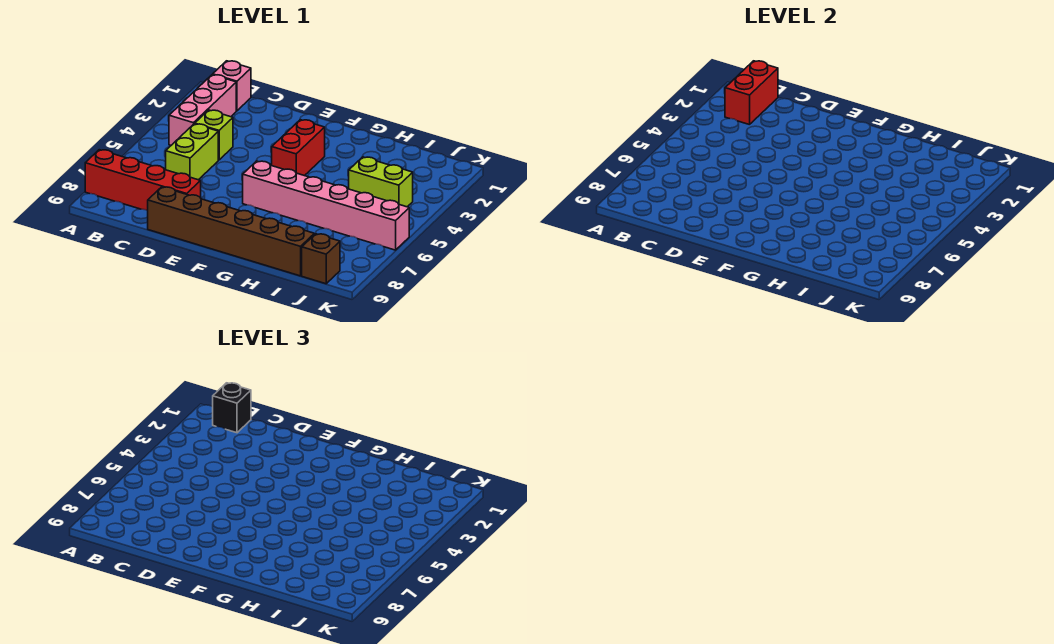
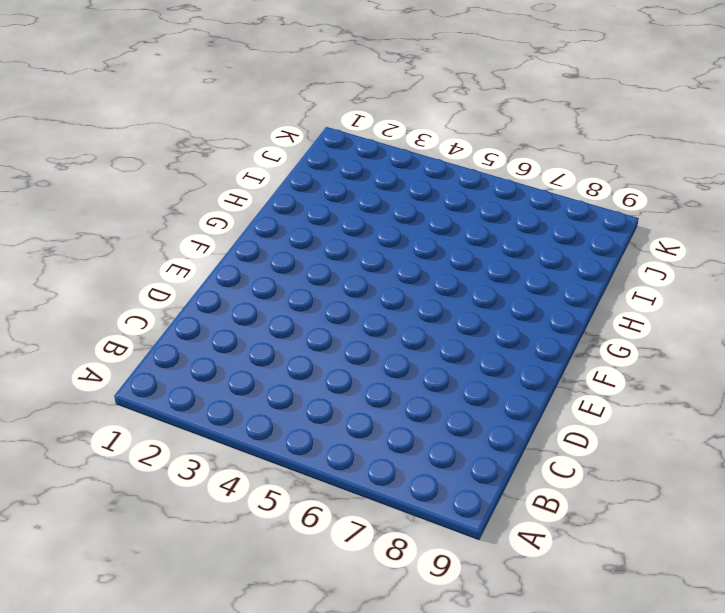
none -> red brick A8:D8 level 1
none -> pink brick B1 level 1
none -> pink brick B2:B4 level 1

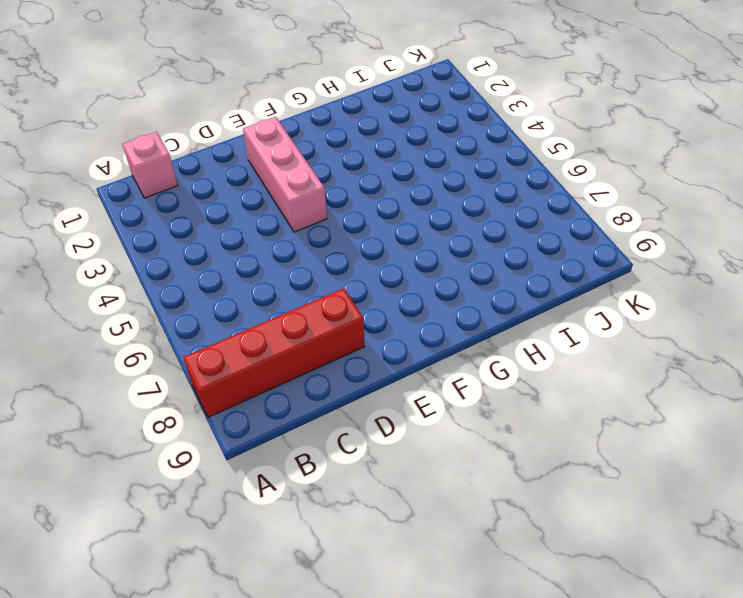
pink brick E2:E4 level 1 -> pink brick B2:B4 level 1
none -> lime brick C4 level 1
none -> lime brick C5:C6 level 1
none -> brown brick D9:I9 level 1

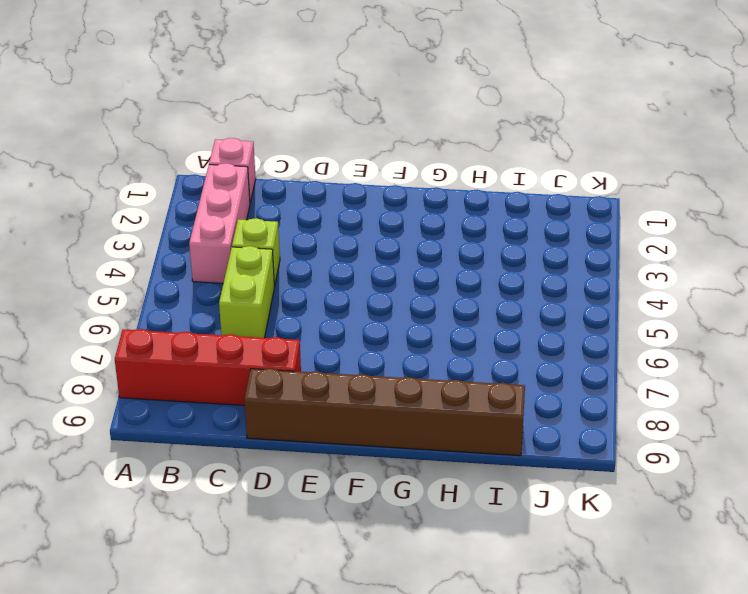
none -> red brick F3:F4 level 1
none -> pink brick F6:K6 level 1
none -> lime brick I4:J4 level 1

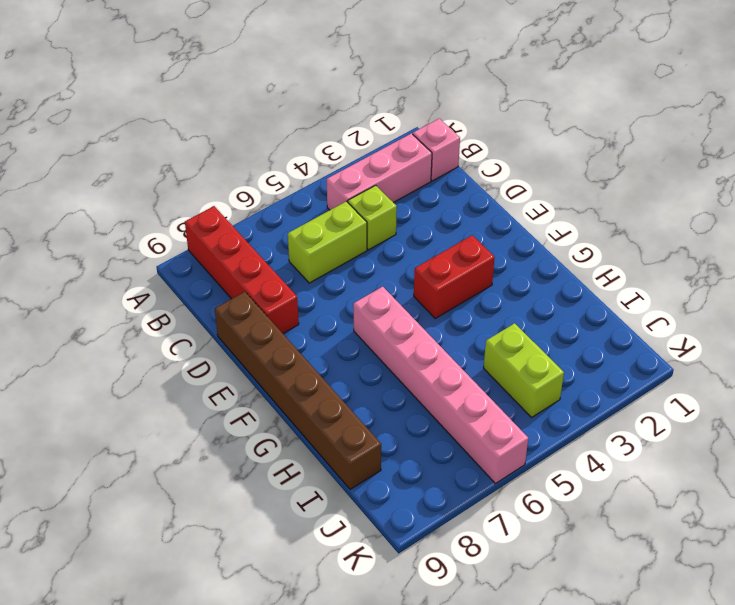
none -> brown brick J9 level 1
none -> red brick B1:B2 level 2
none -> black brick B1 level 3

